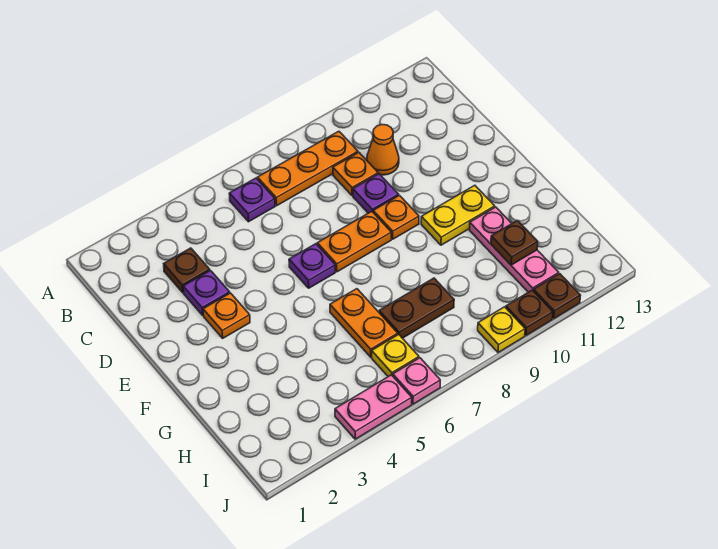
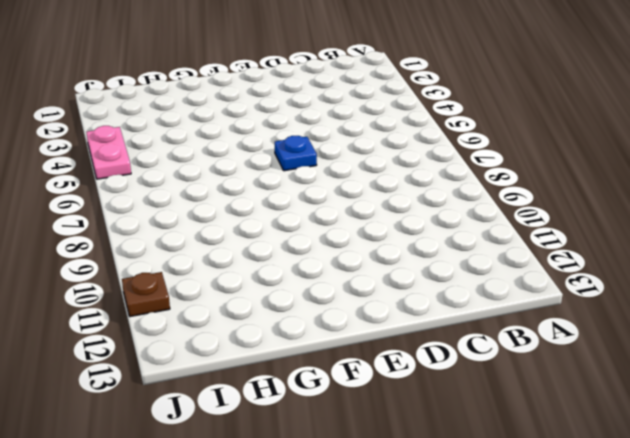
blue plate E6 level 1 -> purple plate E6 level 1
none -> purple plate B6 level 1
none -> orange plate B7:B9 level 1
none -> brown plate C3 level 1

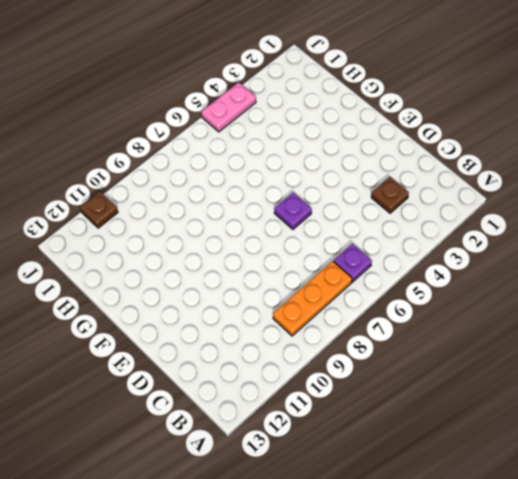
none -> orange plate C9 level 1
none -> orange cone C10 level 1
none -> purple plate D3 level 1

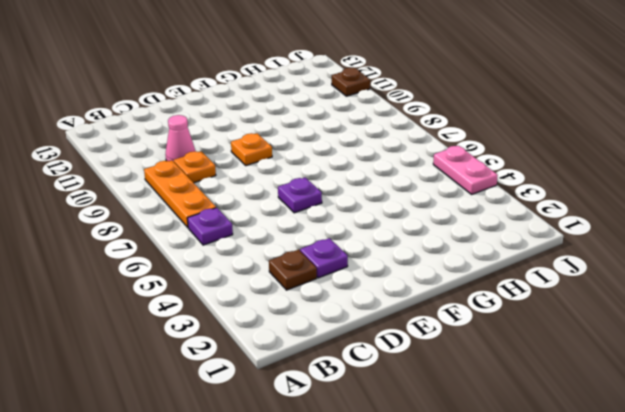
pink cone C10 level 1 -> orange cone C10 level 1
none -> purple plate D9 level 1
none -> orange plate E3 level 1
none -> orange plate E7:E8 level 1

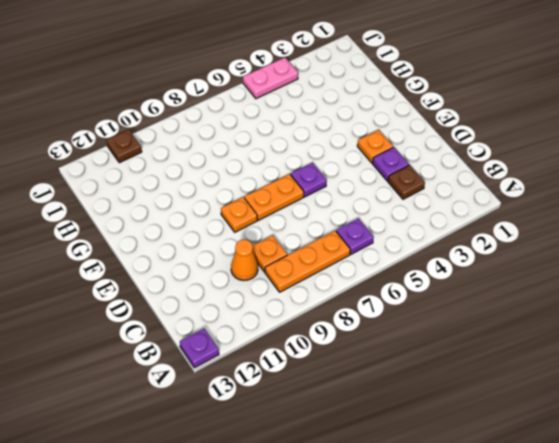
purple plate A13 level 1 -> purple plate D9 level 1
none -> yellow plate F10:F11 level 1
none -> orange plate G6:H6 level 1
none -> pink plate G11:I11 level 1

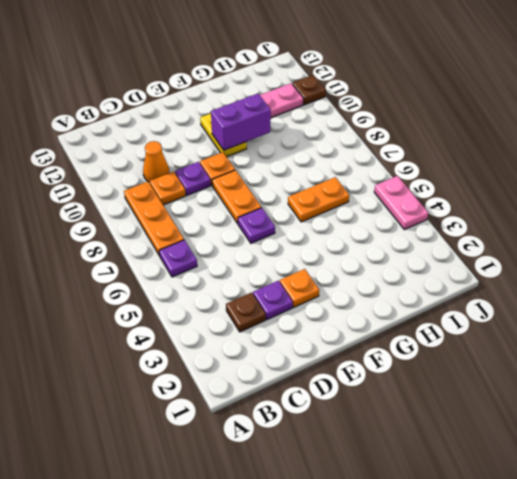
purple brick F10:G10 level 2 -> none
none -> brown plate H7:H8 level 1
none -> yellow plate I6 level 1
none -> pink plate J6 level 1

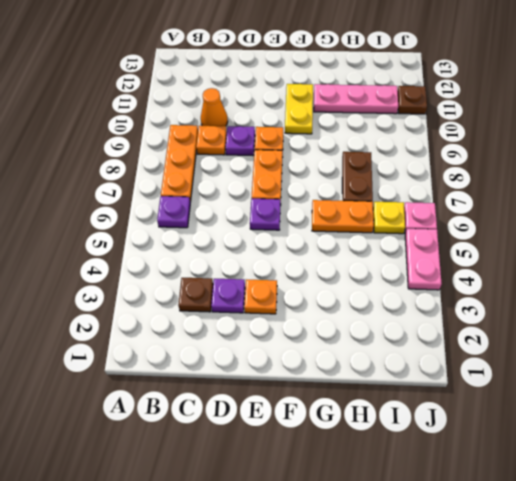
none -> yellow plate J9 level 1
none -> brown plate J10 level 1
none -> brown plate H11 level 2

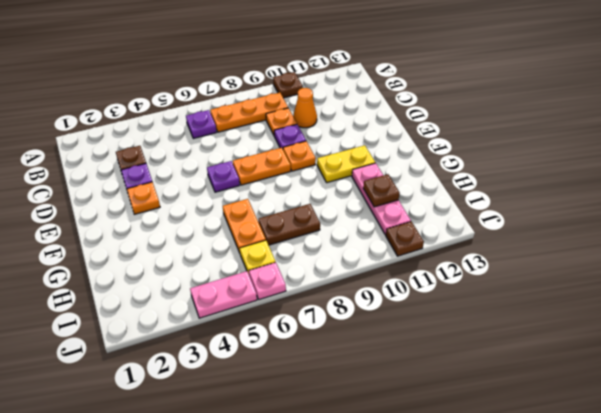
brown plate A10 level 1 -> brown plate J10 level 1
none -> yellow plate J9 level 1

